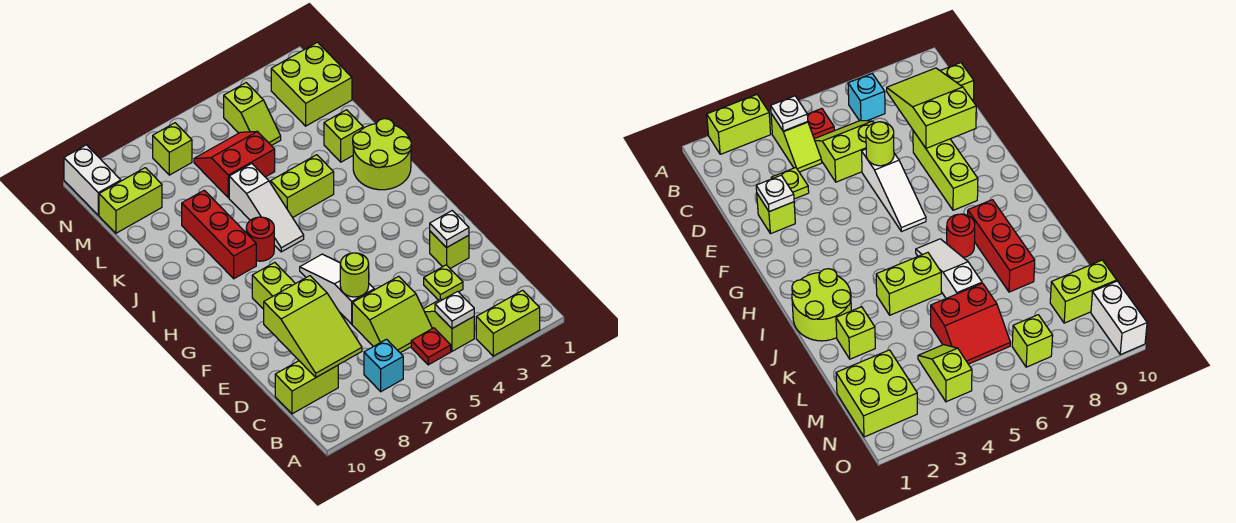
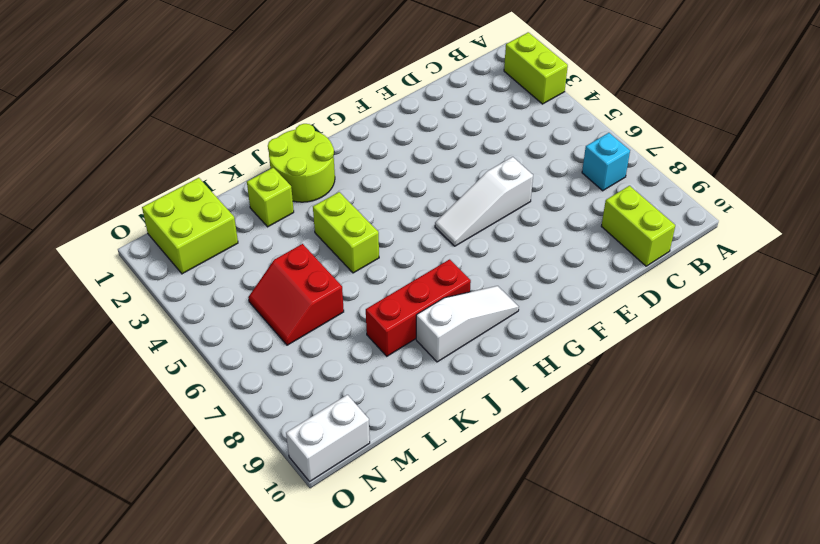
white slope H9:J9 level 1 top J -> white slope I6:K6 level 1 top K
none -> lime slope B4:C4 level 1 top B
none -> red plate B5 level 1
none -> lime slope C5:D6 level 1 top D

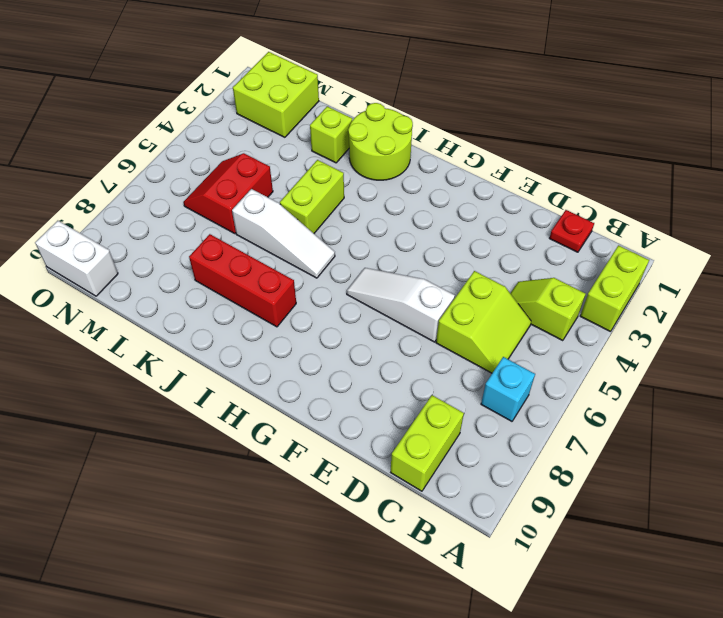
red plate C1 level 1 -> red plate B5 level 1
none -> lime plate D3 level 1
none -> lime brick E2 level 1
none -> lime brick E8:G8 level 1

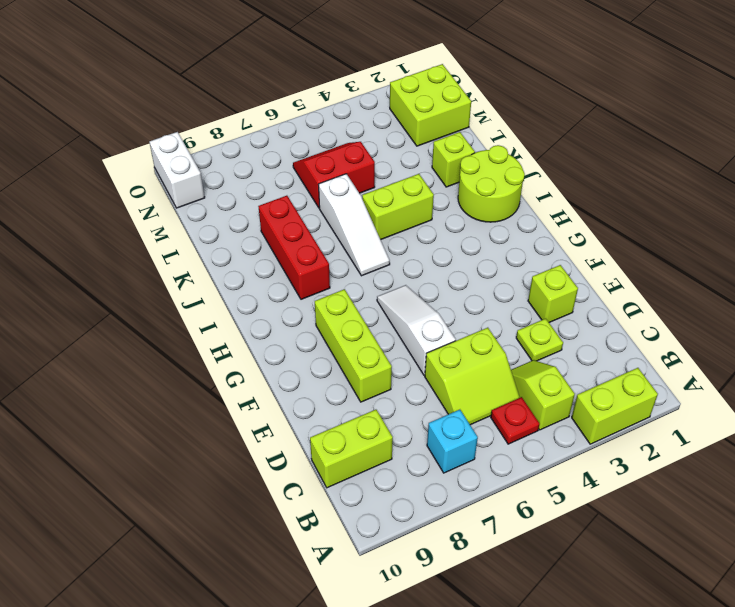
none -> red round brick I7 level 1
none -> lime slope M4:N4 level 1 top N
none -> lime brick M9:M10 level 1

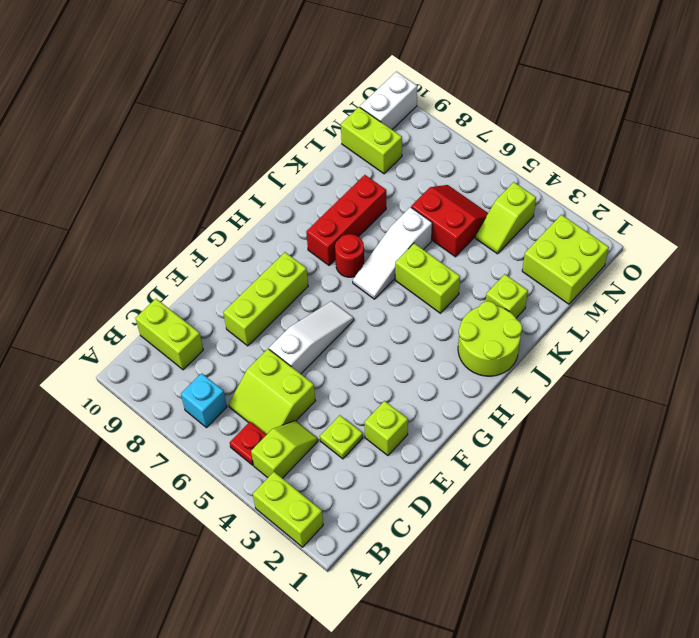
none -> lime brick N7 level 1
none -> white plate B4 level 2
none -> lime slope C8:E9 level 2 top E

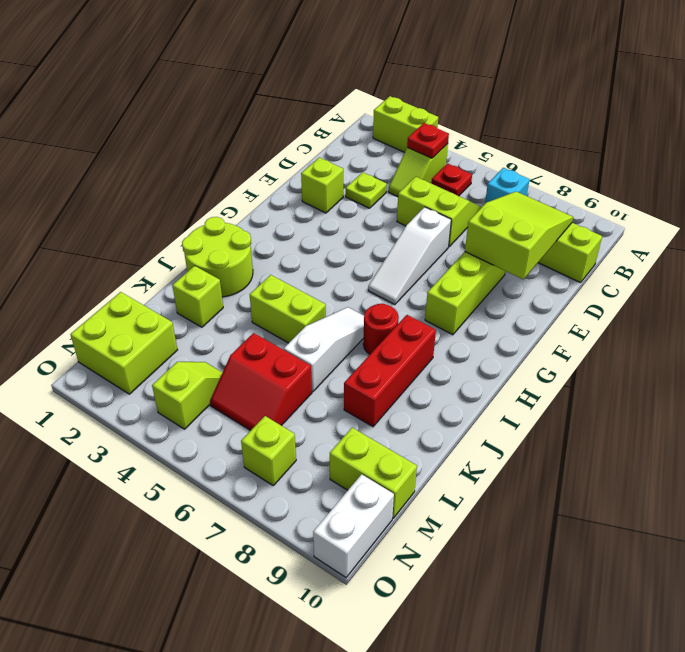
red plate B4 level 2 -> white plate B4 level 2
none -> white plate E2 level 2
none -> lime round brick E6 level 2

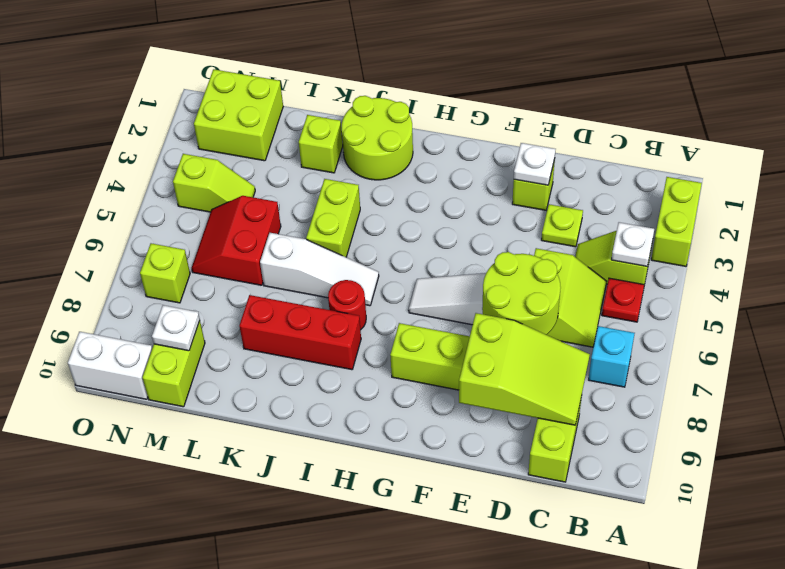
lime round brick D6:E7 level 2 -> lime round brick E6 level 2
white plate M9 level 2 -> none

